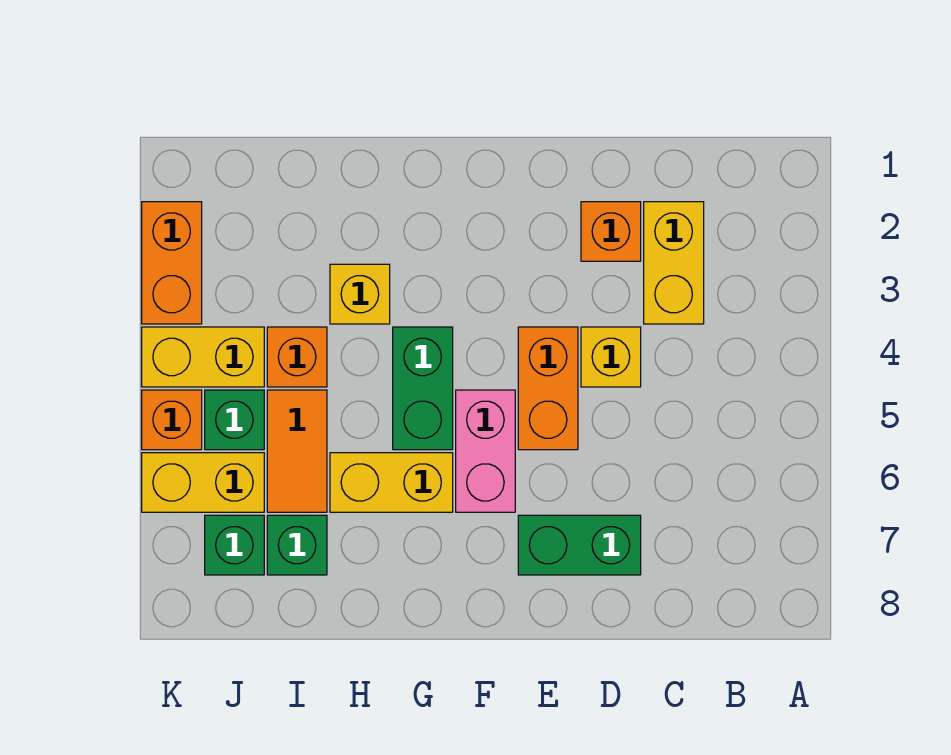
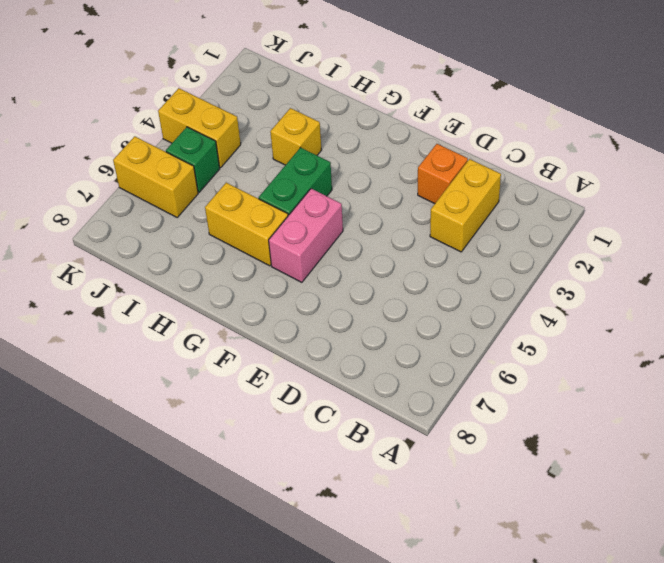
none -> yellow brick D4 level 1
none -> green brick D7:E7 level 1
none -> orange brick E4:E5 level 1

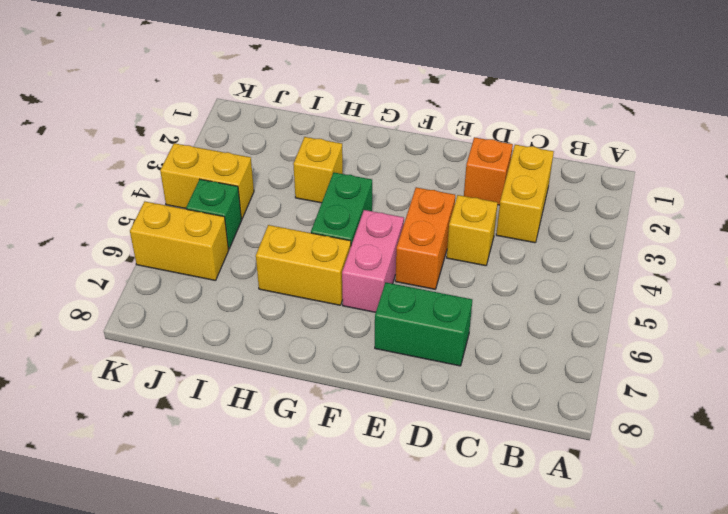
none -> orange brick I4 level 1
none -> orange tile I5:I6 level 1
none -> green brick I7 level 1

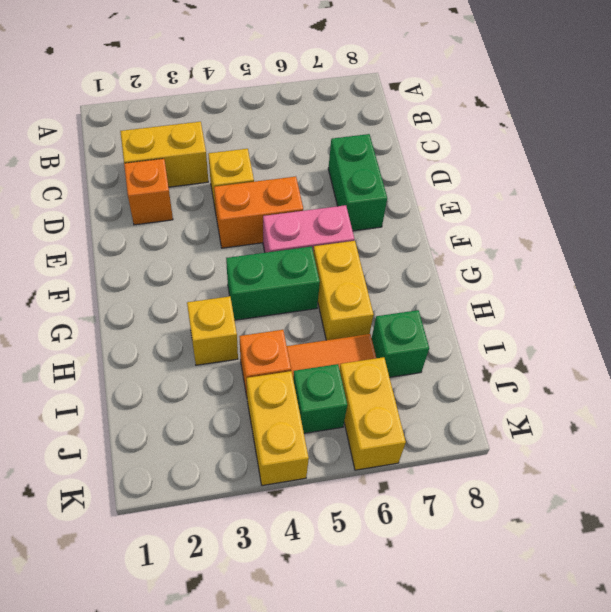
none -> green brick J7 level 1
none -> orange brick K2:K3 level 1
none -> orange brick K5 level 1

